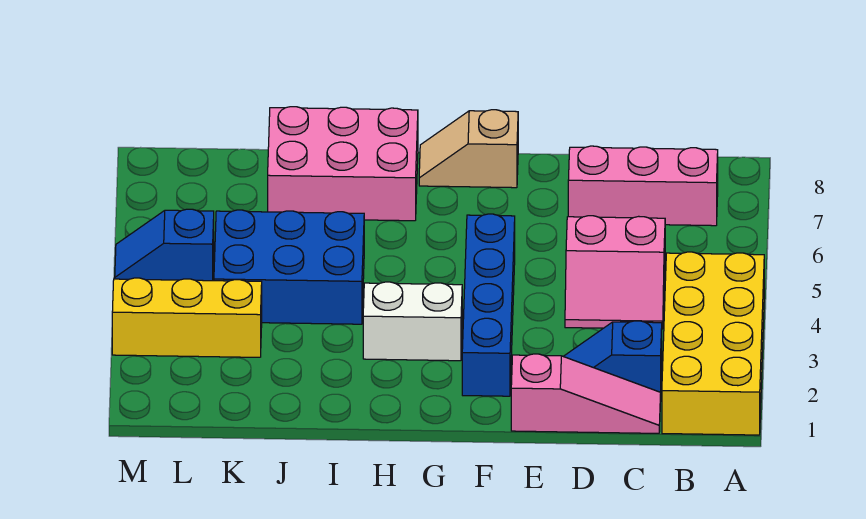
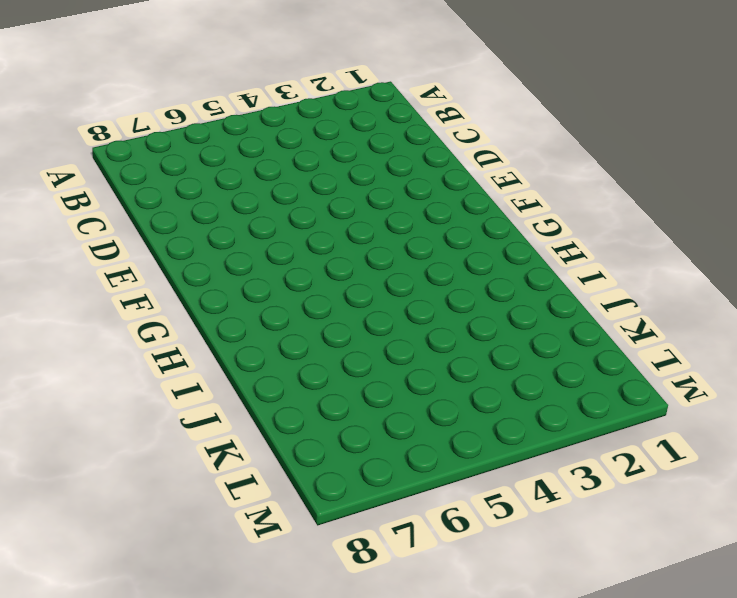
none -> yellow brick A1:B4 level 1
none -> pink brick B7:D7 level 1
none -> pink slope C1:E1 level 1 top E

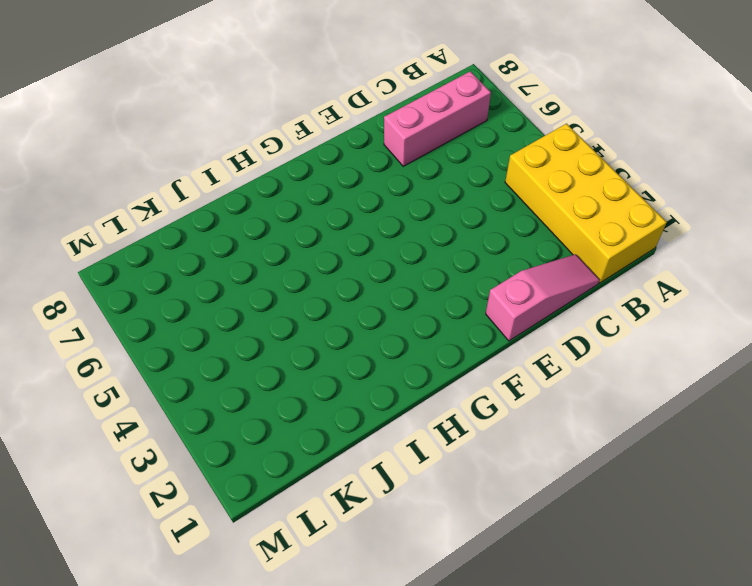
none -> blue slope C2:D2 level 1 top C
none -> pink slope C4:D5 level 1 top 5
none -> blue brick F2:F5 level 1

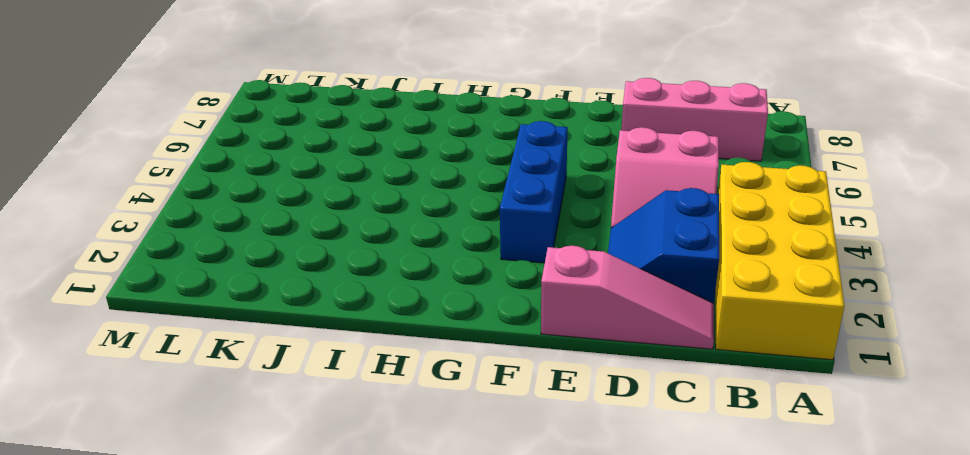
blue slope C2:D3 level 1 top C -> blue slope C2:D2 level 1 top C
blue brick F3:F5 level 1 -> blue brick F2:F5 level 1
none -> tan slope F8:G8 level 1 top F
none -> white brick G3:H3 level 1
none -> pink brick H7:J8 level 1

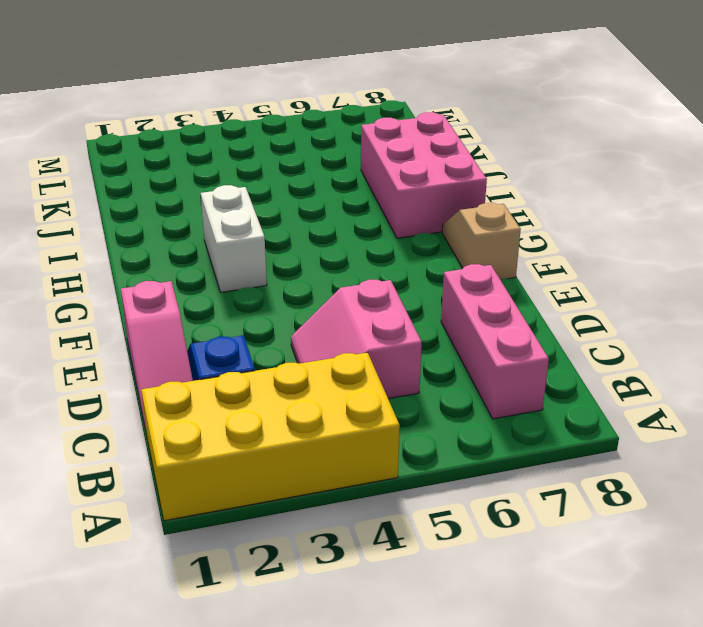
none -> blue brick F2:F5 level 1
none -> blue brick I4:K5 level 1
none -> yellow brick K3:M3 level 1

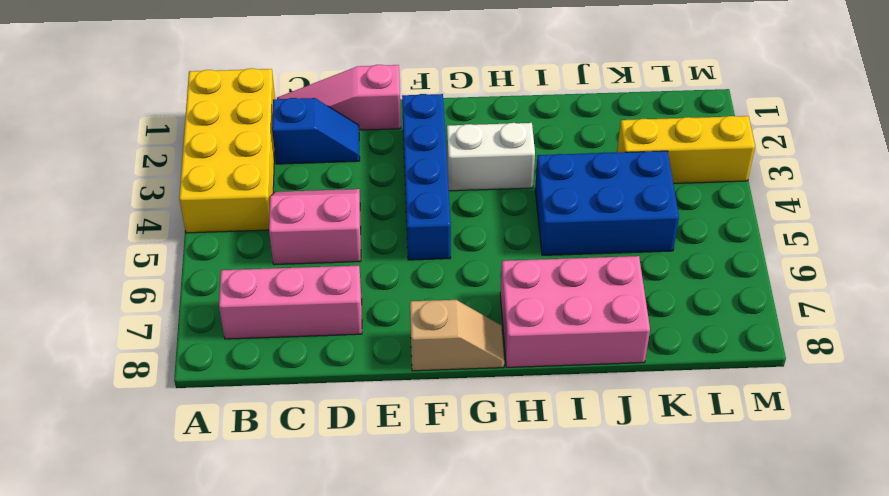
none -> blue slope L5:M5 level 1 top L

